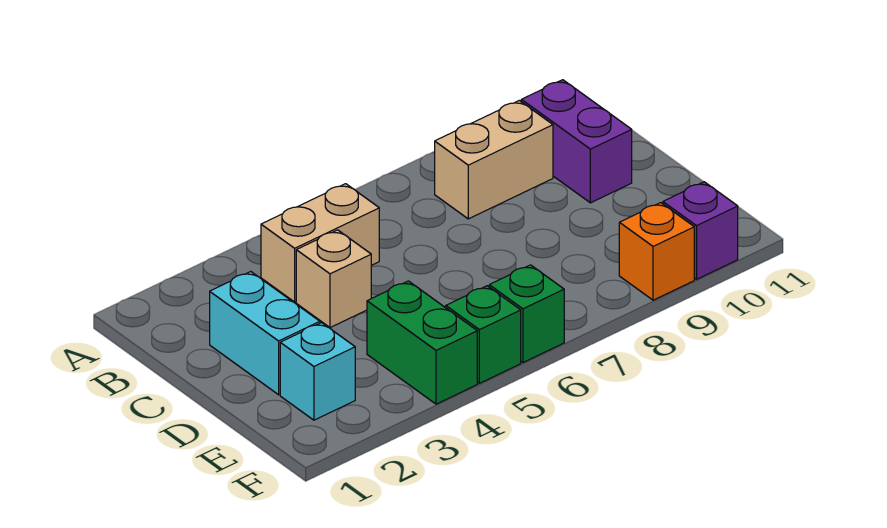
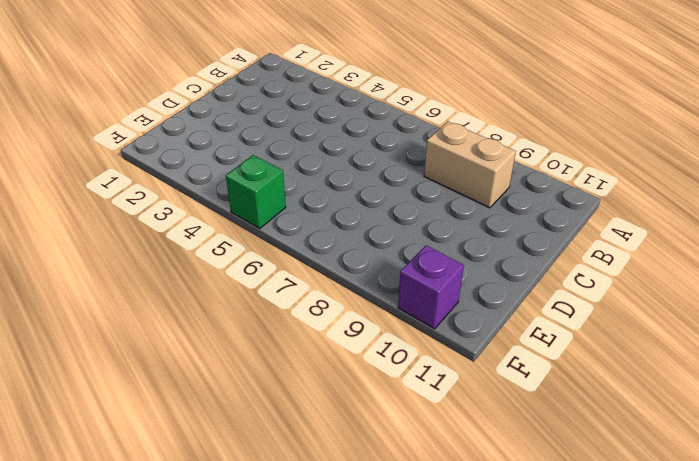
none -> tan brick B4:B5 level 1
none -> purple brick B10:C10 level 1

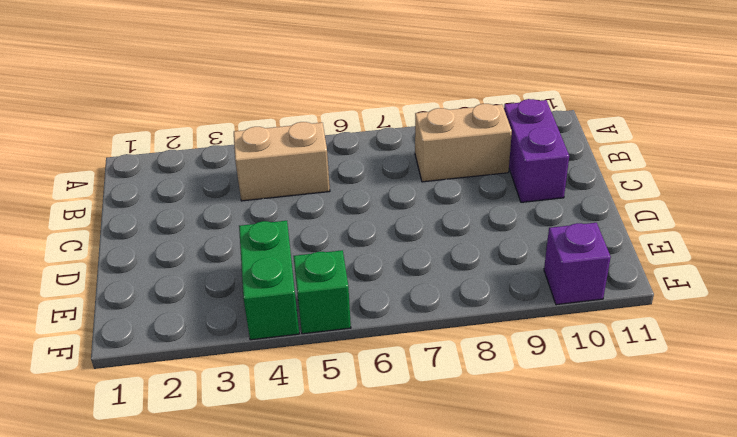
none -> cyan brick C2:D2 level 1
none -> tan brick C4 level 1

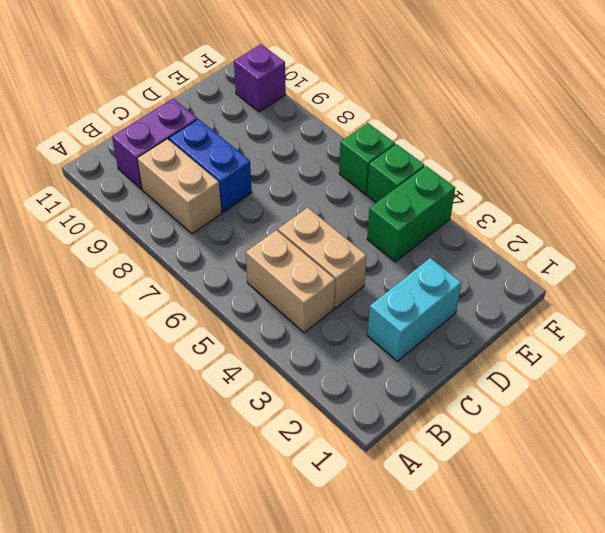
tan brick C4:C5 level 1 -> tan brick C4 level 1
blue brick C8:C9 level 1 -> none
none -> cyan brick E2 level 1
none -> orange brick F9 level 1

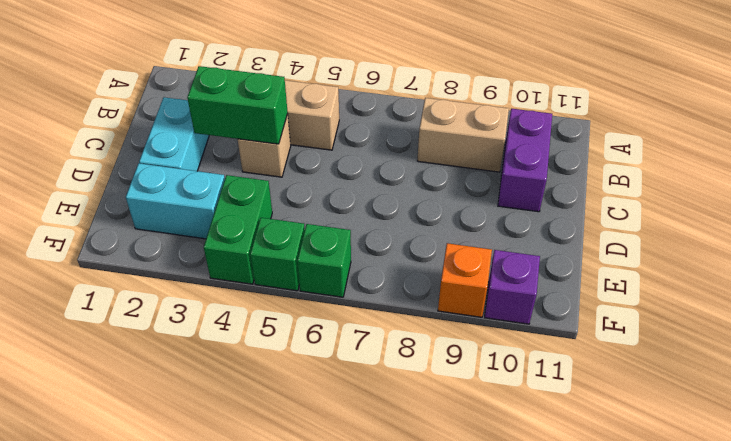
green brick C3:C4 level 2 -> none
cyan brick E2:E3 level 1 -> cyan brick E2 level 1

